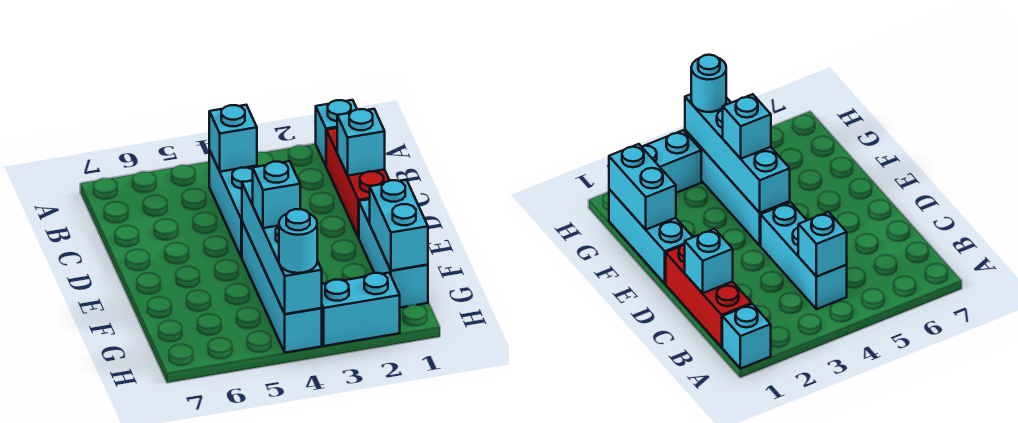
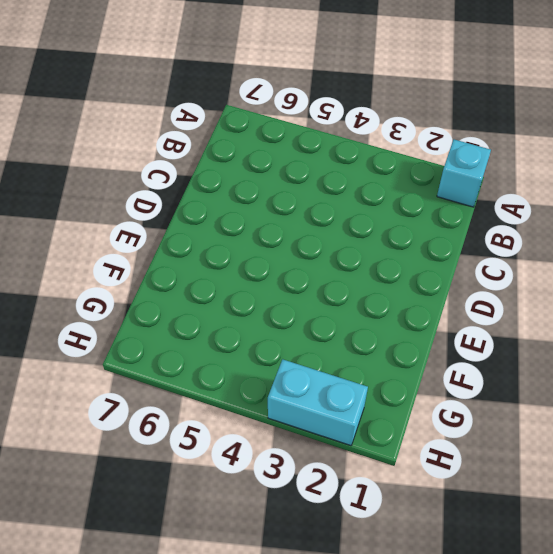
none -> red brick B1:D1 level 1
none -> cyan brick B4:D4 level 1
none -> cyan brick E1:G1 level 1

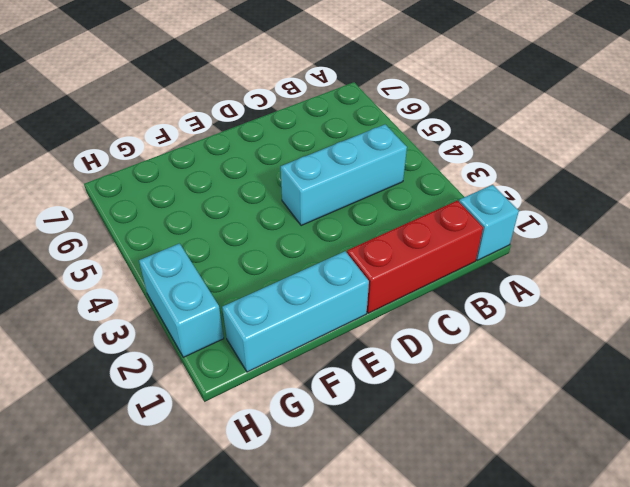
none -> cyan brick E4:H4 level 1
none -> cyan brick B4 level 2
none -> cyan brick C1 level 2

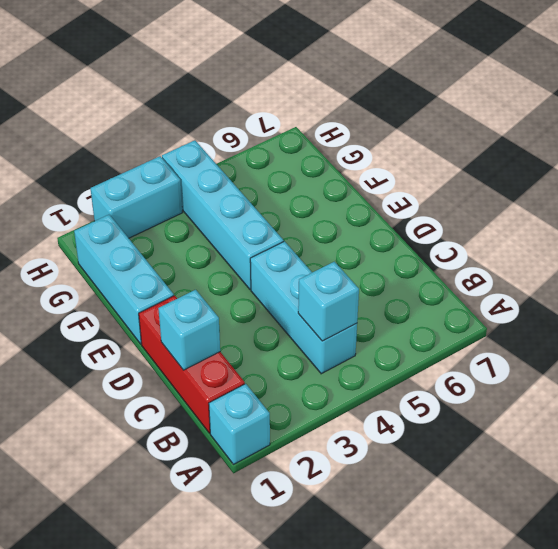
none -> cyan brick E4:H4 level 2
none -> cyan brick F1:G1 level 2
none -> cyan brick F4 level 3

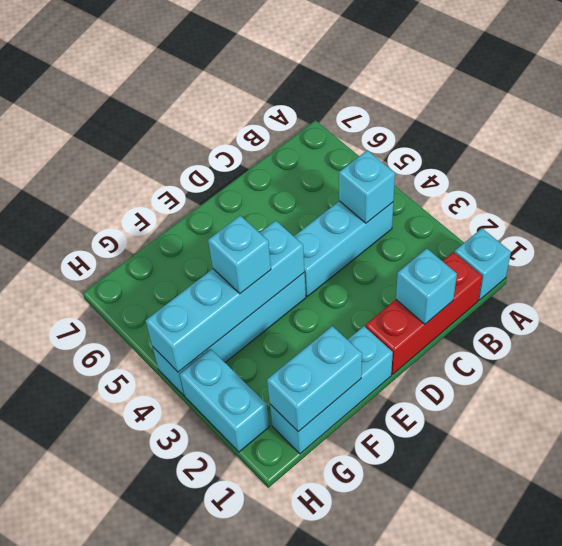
none -> cyan round brick H4 level 3

